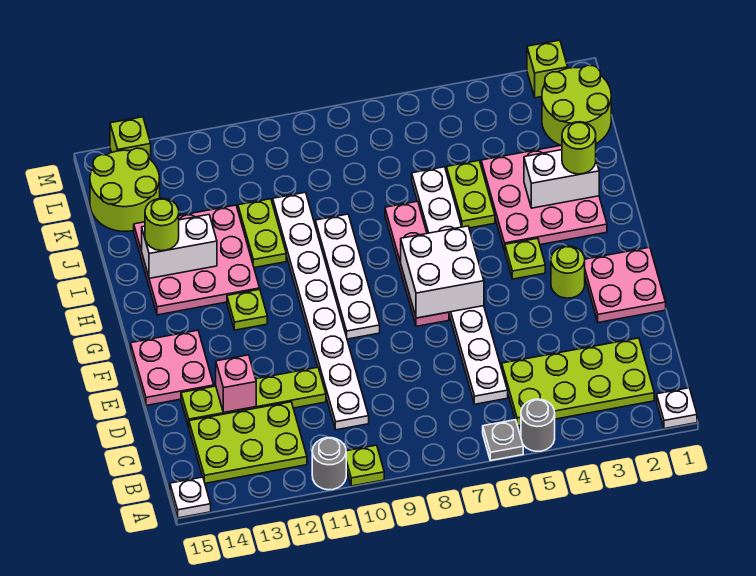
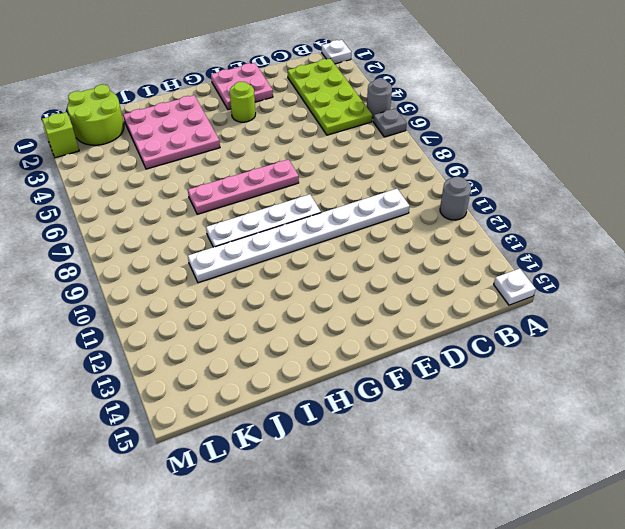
none -> lime plate A10 level 1
none -> lime plate B12:C14 level 1
none -> white plate C6:J6 level 1
none -> lime plate D11:D14 level 1

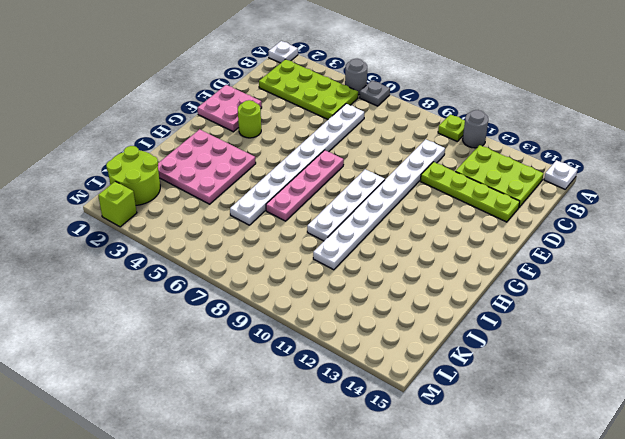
none -> pink plate E14:F15 level 1
none -> lime plate G4 level 1
none -> lime plate G12 level 1
none -> pink plate H12:J14 level 1

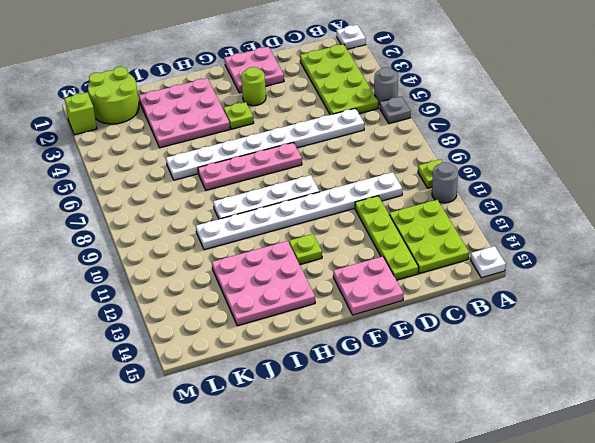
none -> lime plate I5:J5 level 1
none -> lime plate I11:J11 level 1
none -> lime round brick K14:L15 level 1
none -> lime brick M14 level 1

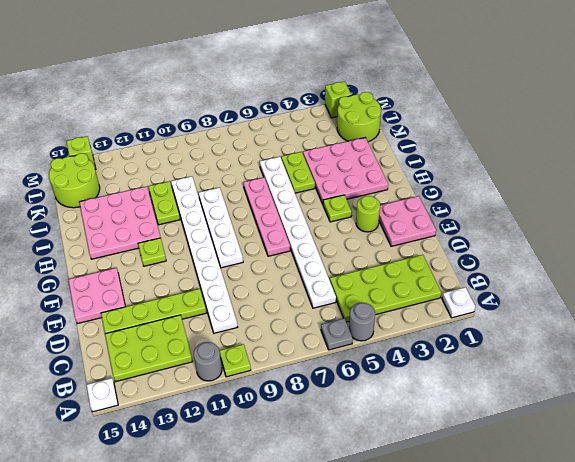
none -> pink brick D13 level 2
none -> white brick F6:G7 level 2
none -> white brick I2:I3 level 2
none -> white brick I13:I14 level 2

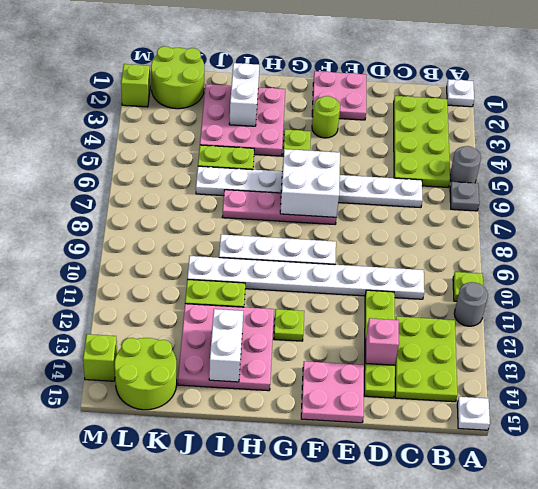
none -> lime round brick I2 level 3
none -> lime round brick I14 level 3

